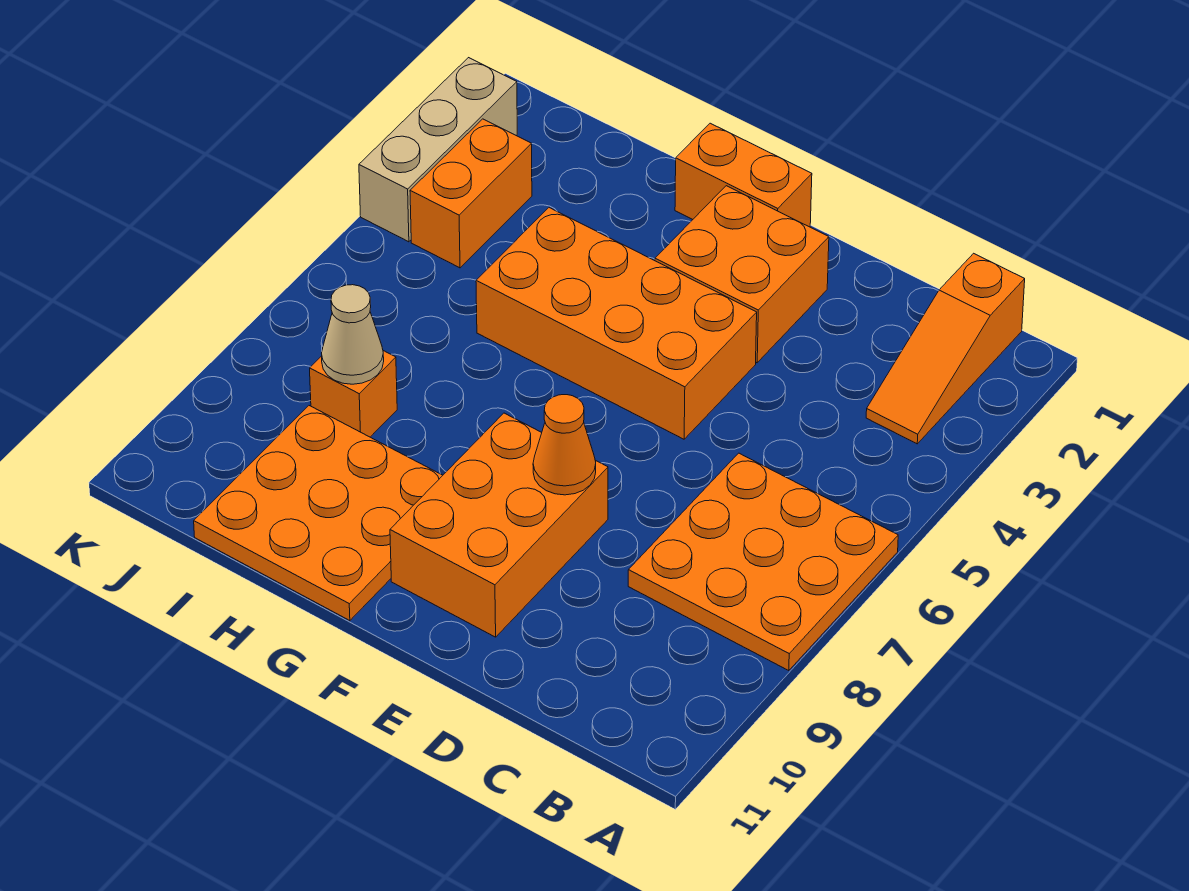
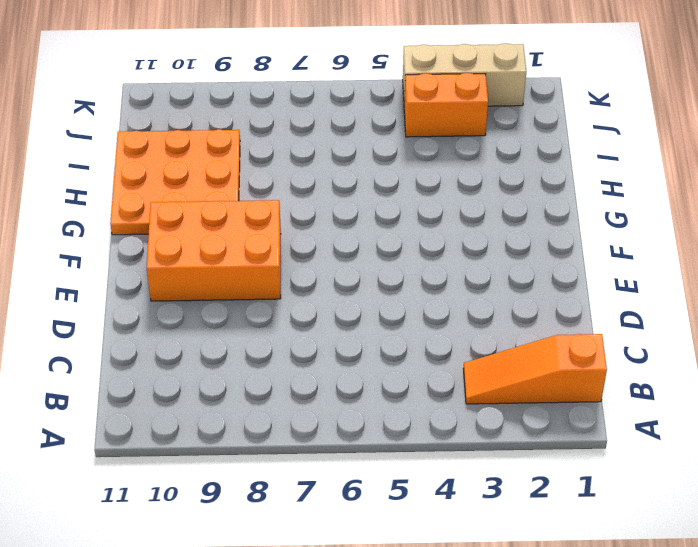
none -> orange plate A6:C8 level 1
none -> orange brick E2:F3 level 1
none -> orange brick E4:H5 level 1

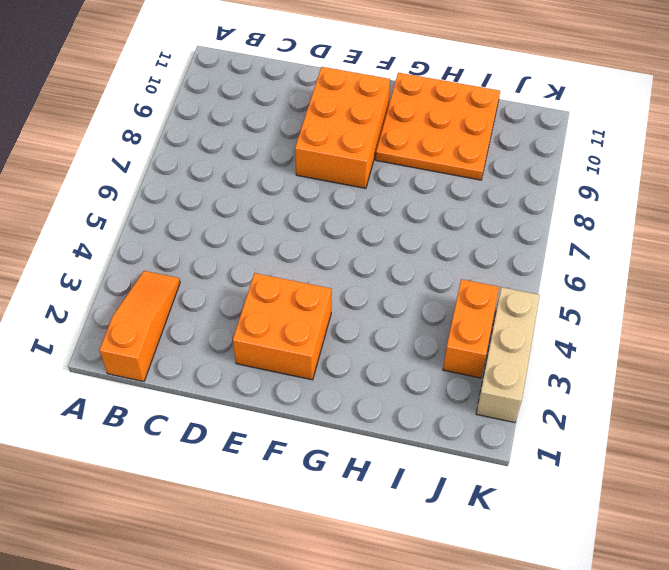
none -> orange plate A6:C8 level 1
none -> orange brick E4:H5 level 1
none -> orange brick F1:G1 level 1

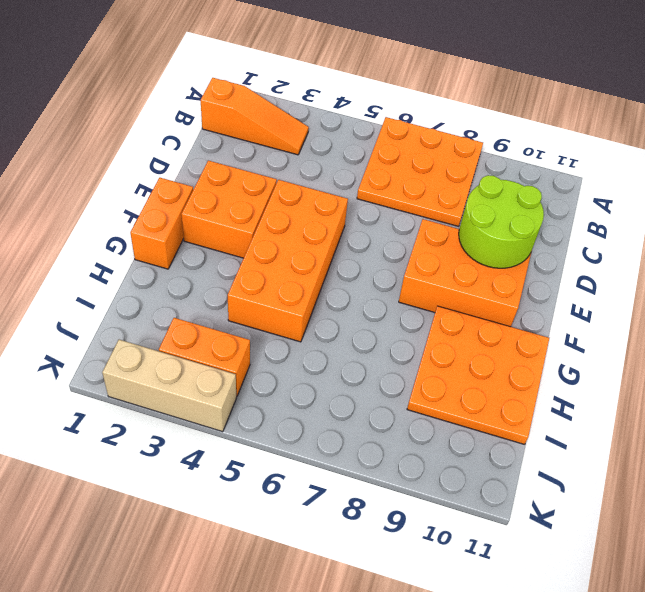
lime round brick D9:E10 level 2 -> none
none -> orange brick I8 level 1
none -> orange cone E8 level 2
none -> tan cone I8 level 2

